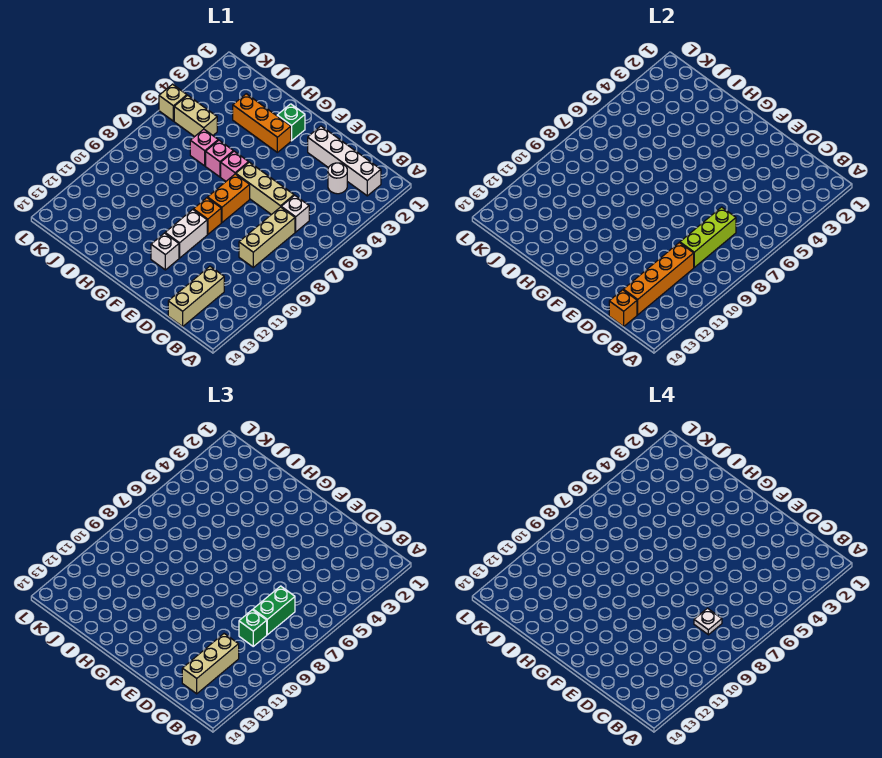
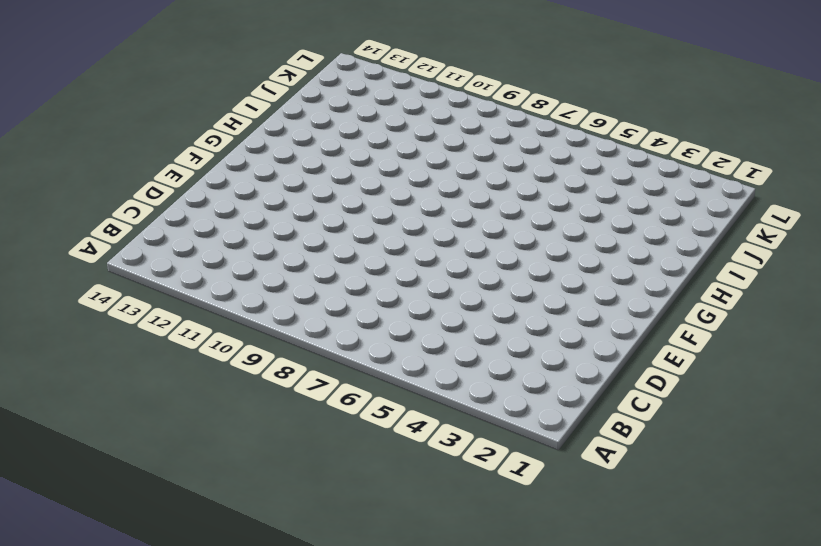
none -> white brick B2:E2 level 1
none -> white round brick C3 level 1
none -> white brick C6 level 1

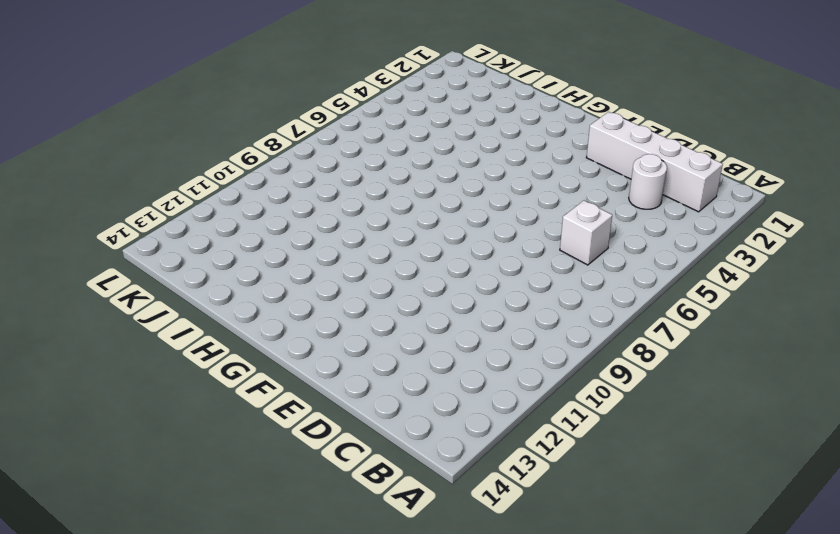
none -> tan brick C7:C9 level 1
none -> tan brick C12:C14 level 1
none -> tan brick D6:F6 level 1

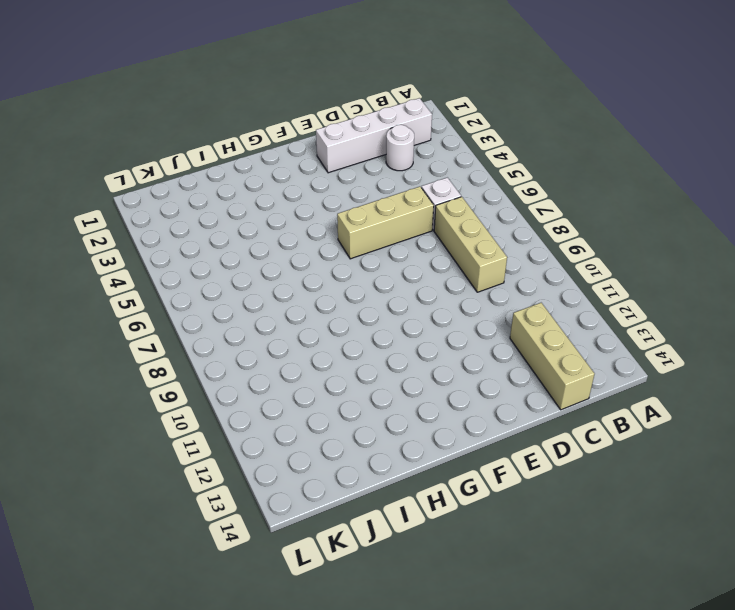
none -> orange brick F7:F8 level 1
none -> orange brick F9 level 1
none -> white brick F10:F11 level 1

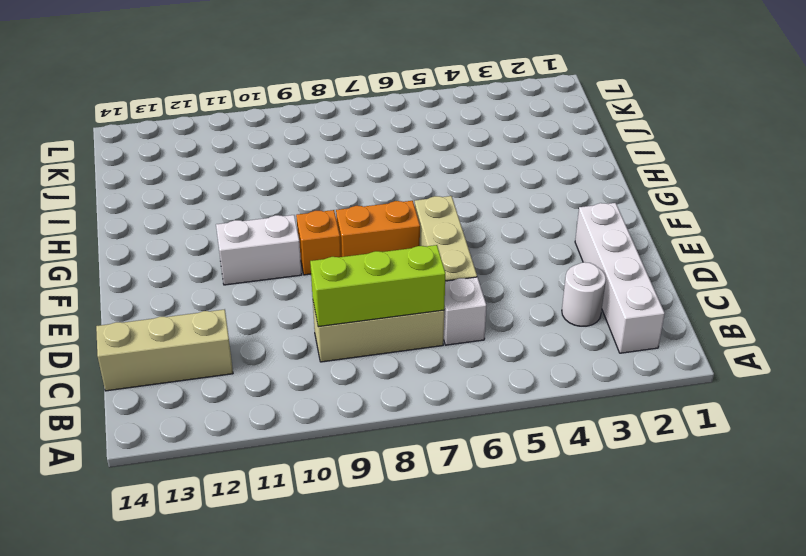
none -> white brick F12 level 1
none -> green brick G2 level 1
none -> orange brick G3:I3 level 1

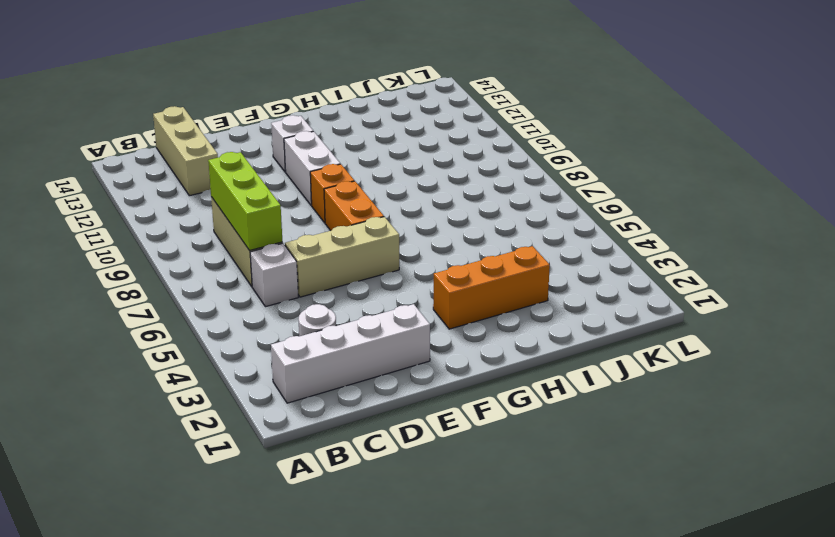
none -> green brick G2 level 1
none -> pink brick G6 level 1
none -> pink brick H6 level 1

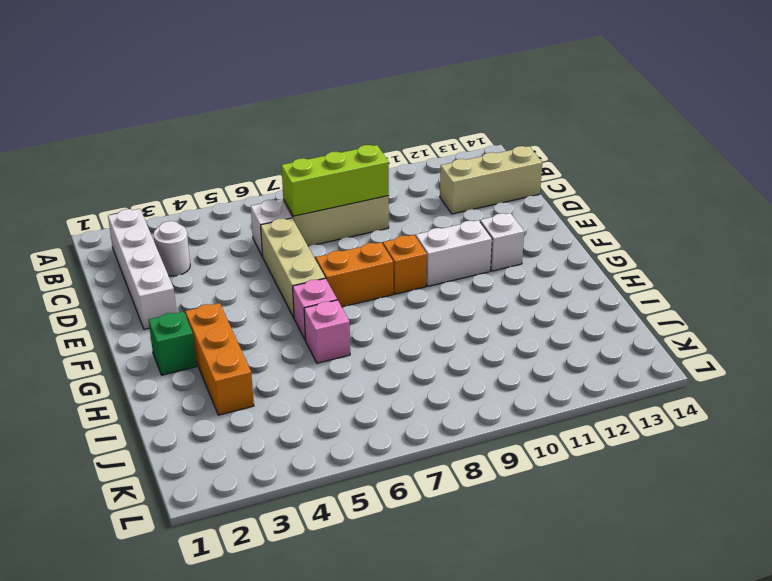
none -> pink brick I6 level 1
none -> tan brick J5:K5 level 1
none -> tan brick L5 level 1

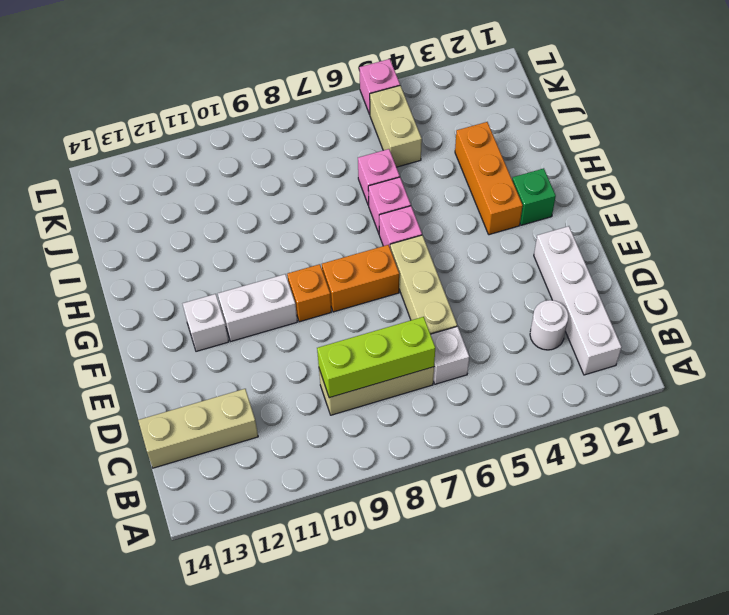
pink brick L5 level 1 -> tan brick L5 level 1
none -> orange brick C10:C13 level 2
none -> orange brick C14 level 2
none -> green brick C7:C8 level 3

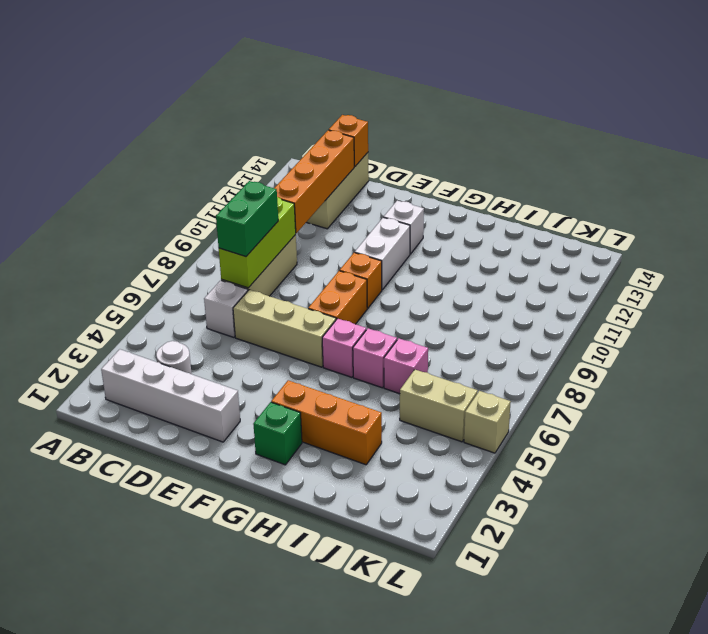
none -> green brick C9 level 3
none -> tan brick C11:C13 level 3
none -> white plate C8 level 4

